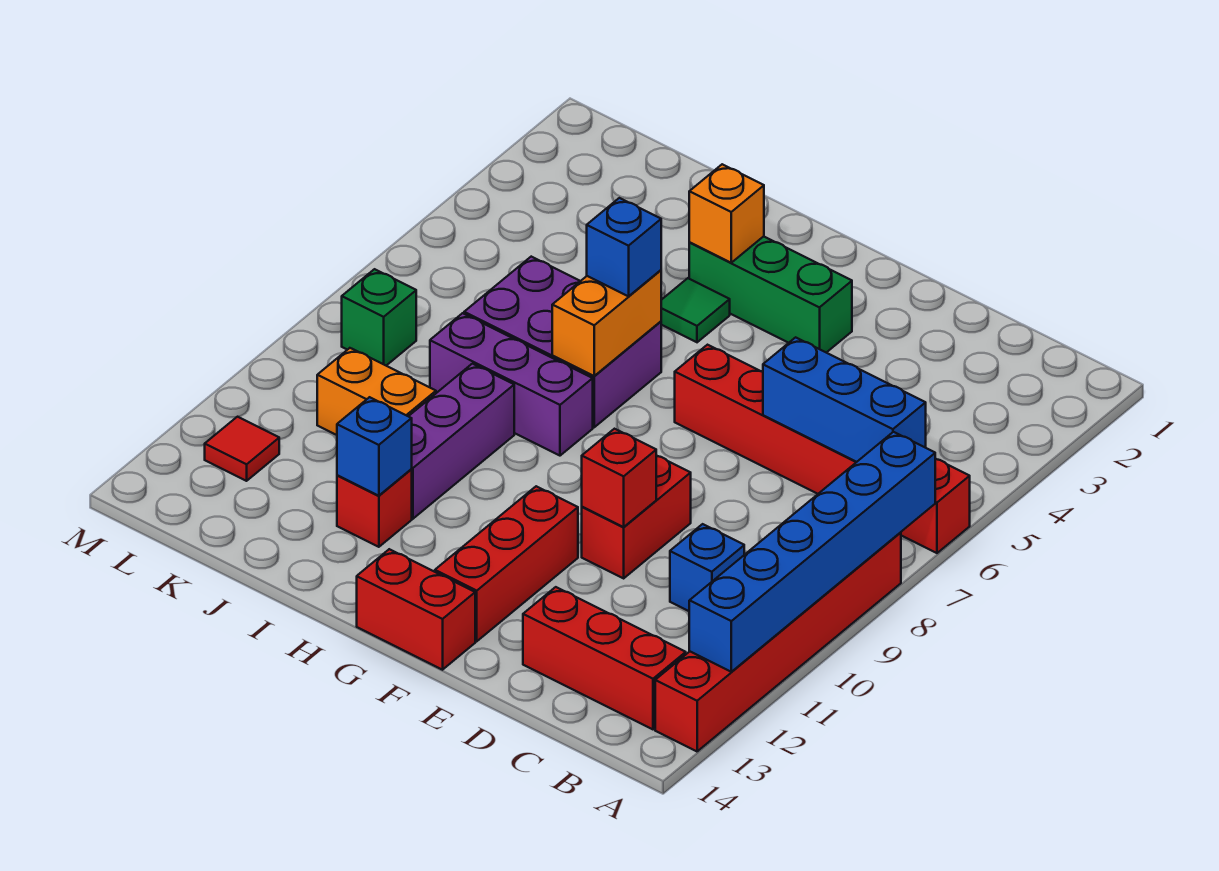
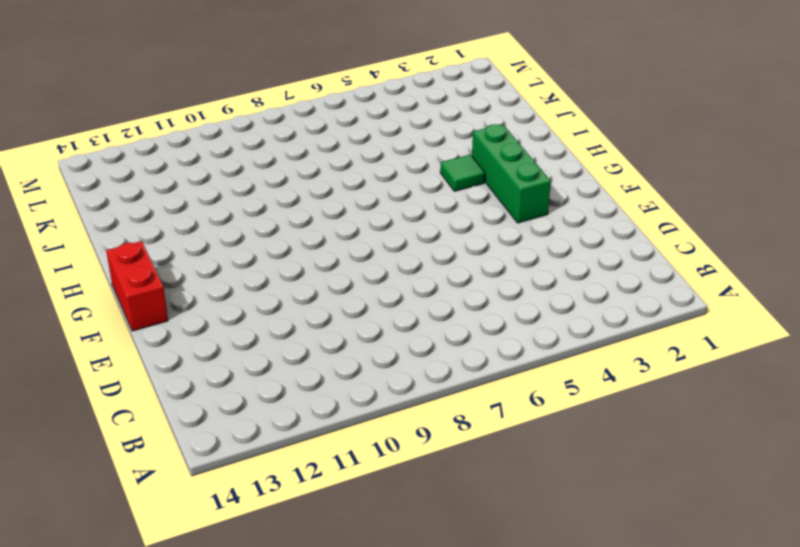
none -> red brick A6:F6 level 1
none -> red brick A8:A13 level 1
none -> red brick B13:D13 level 1

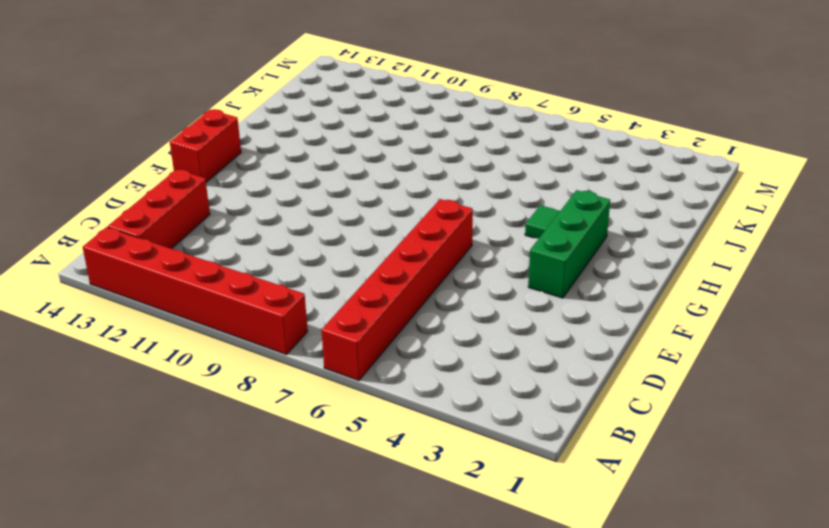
none -> blue brick C10 level 1
none -> red brick E9:E10 level 1
none -> red brick F11:F13 level 1

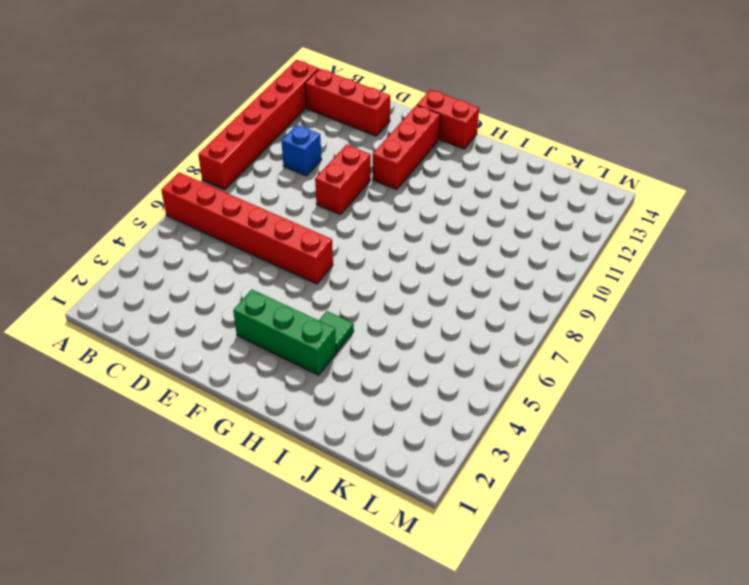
none -> purple brick H6:J7 level 1
none -> purple brick H8:J8 level 1
none -> purple brick I9:I11 level 1

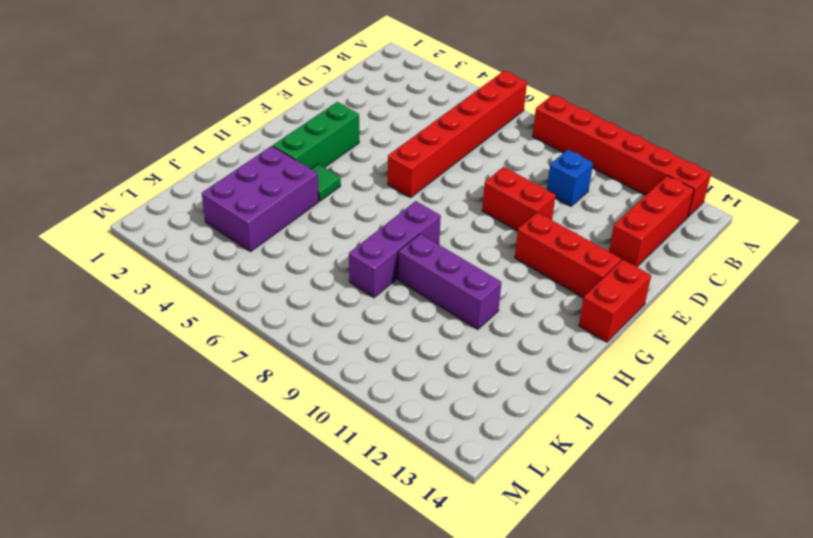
purple brick I3:K4 level 1 -> purple brick H6:J7 level 1
none -> red brick I12 level 1
none -> orange brick J10:K10 level 1
none -> green brick L8 level 1

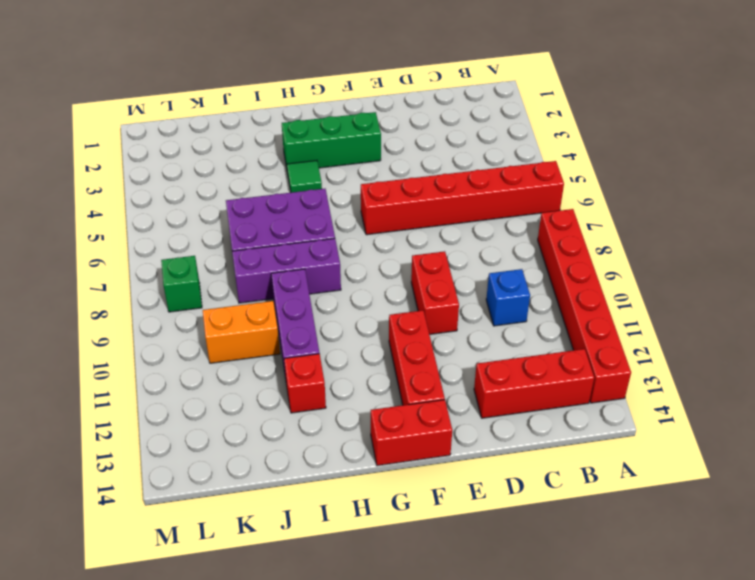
none -> red tile L12 level 1
none -> blue brick A7:A12 level 2
none -> blue brick B6:D6 level 2

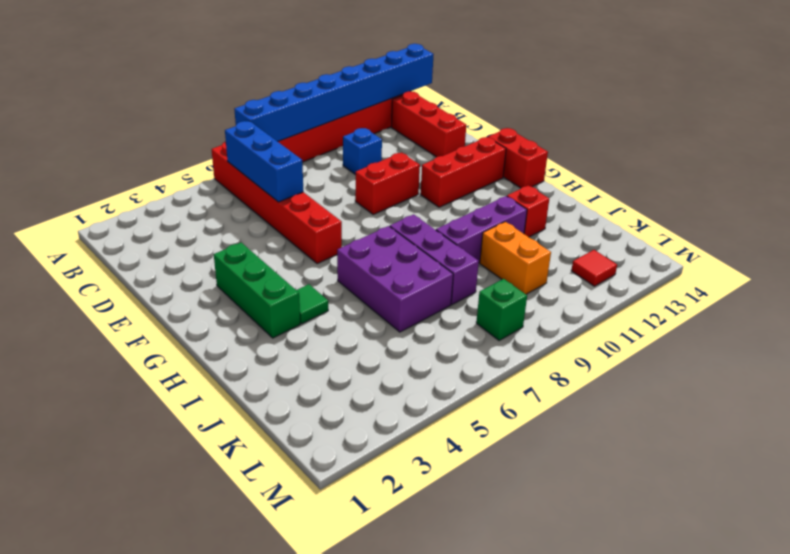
blue brick A7:A14 level 2 -> blue brick A7:A12 level 2
none -> red brick E10 level 2
none -> orange brick H3 level 2
none -> orange brick H6:H7 level 2

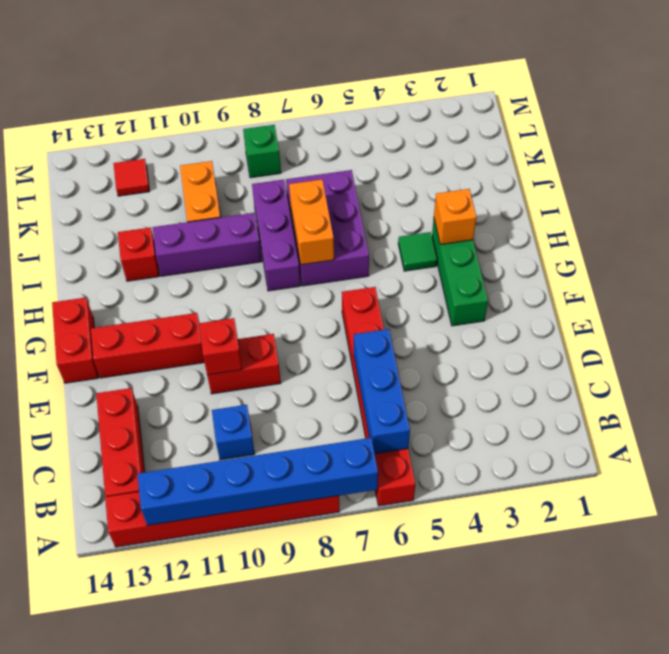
orange brick H7:I7 level 2 -> orange brick H6:H7 level 2
none -> blue brick I12 level 2
none -> blue brick H6 level 3

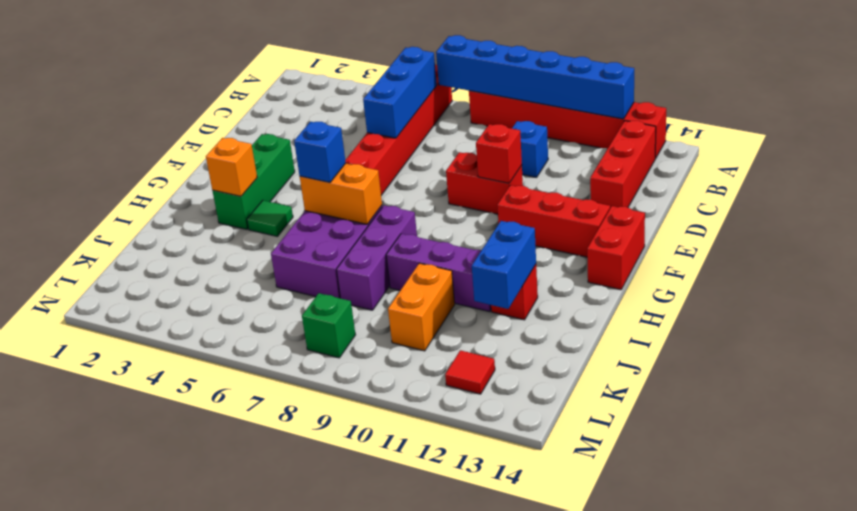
blue brick I12:J12 level 2 -> blue brick I12 level 2

